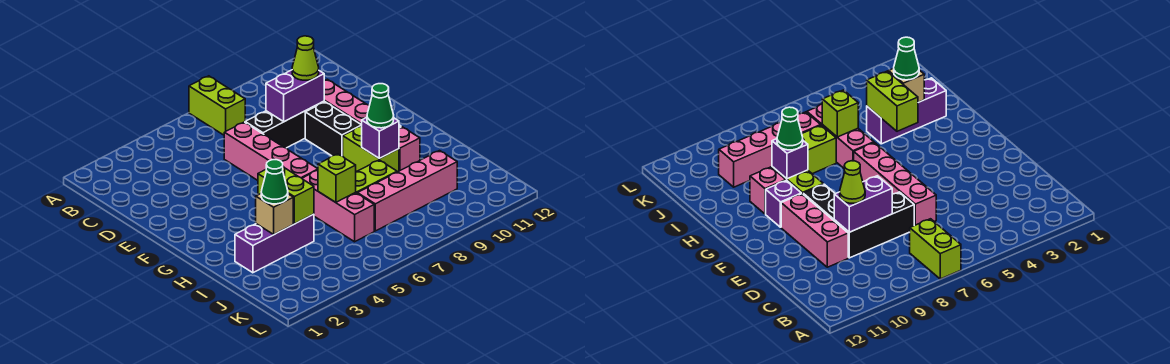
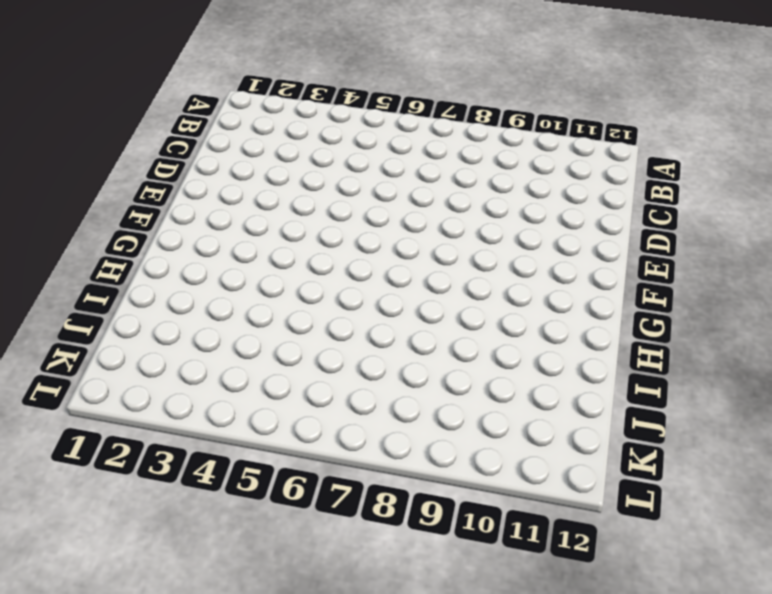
none -> lime brick A7:B7 level 1
none -> pink brick D6:G6 level 1
none -> black brick D7:D9 level 1

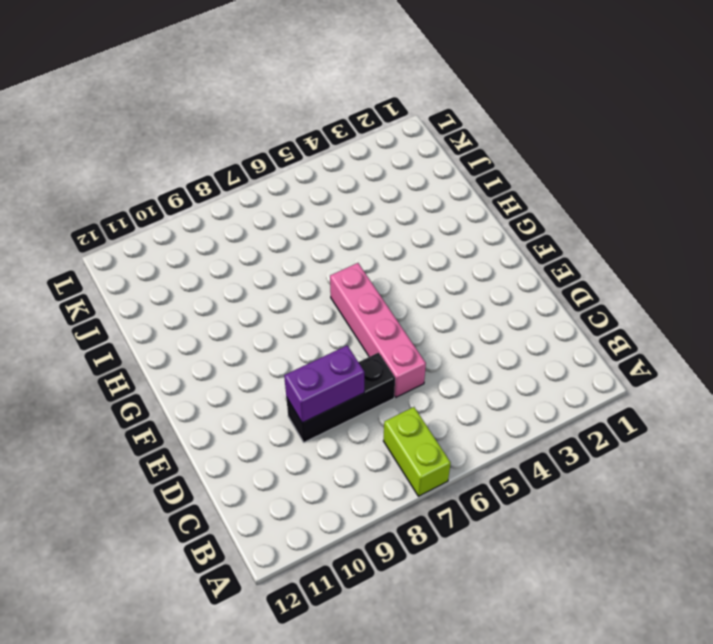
none -> pink brick D10:F10 level 1
none -> black brick E9:F9 level 1
none -> lime brick G9:H9 level 1

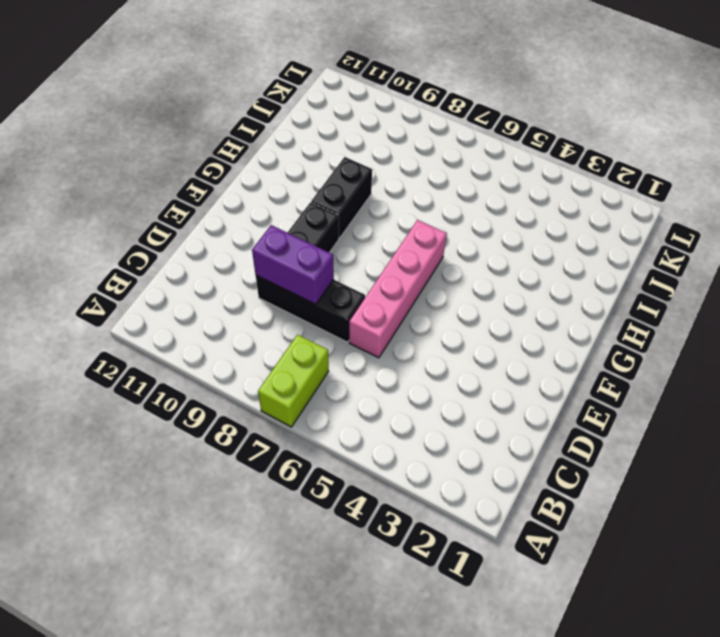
black brick G9:H9 level 1 -> lime brick G9:H9 level 1
none -> pink brick D10:F10 level 1
none -> purple brick G10 level 1
none -> pink brick H6:J6 level 1

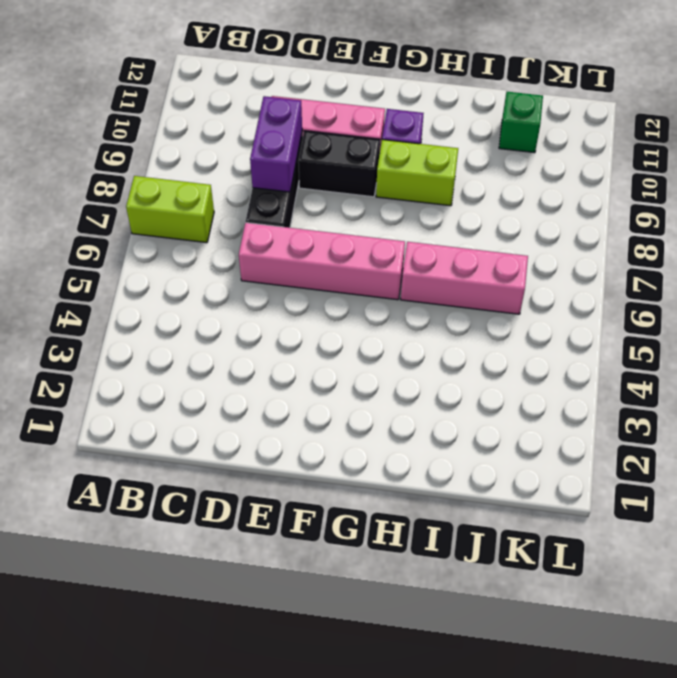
green brick J11 level 1 -> none
none -> pink brick H10 level 1
none -> purple brick I2:I4 level 1
none -> lime brick I7:I8 level 1

